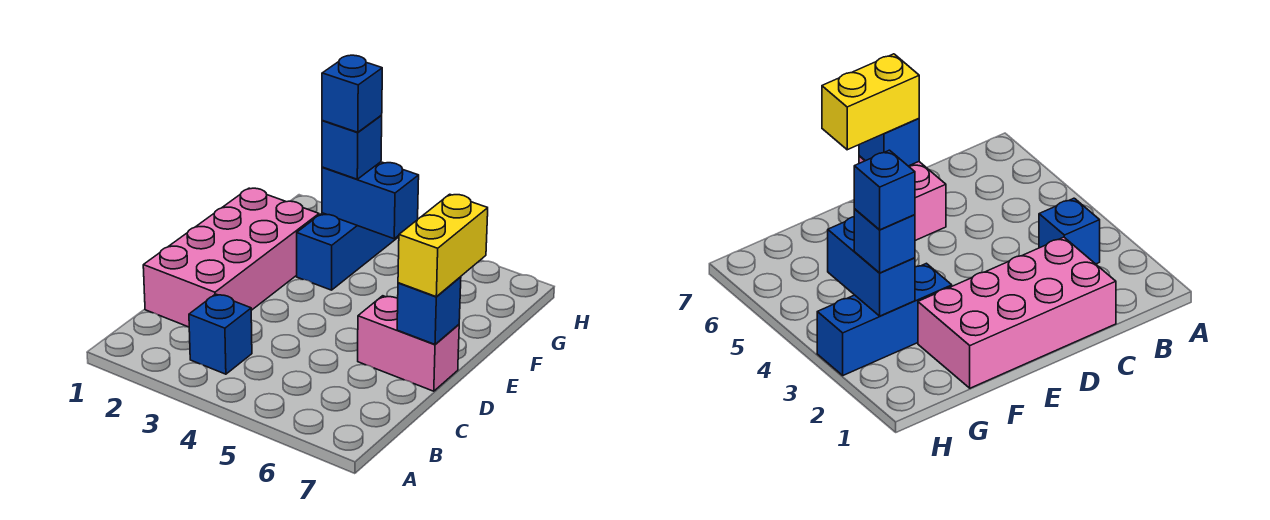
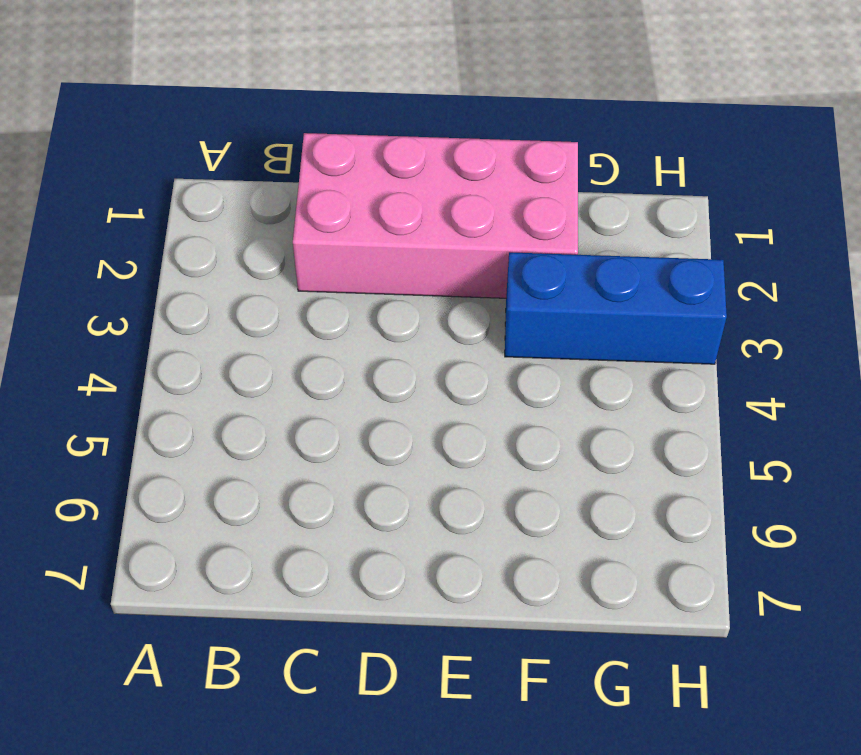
none -> blue brick B3 level 1
none -> pink brick D6:D7 level 1

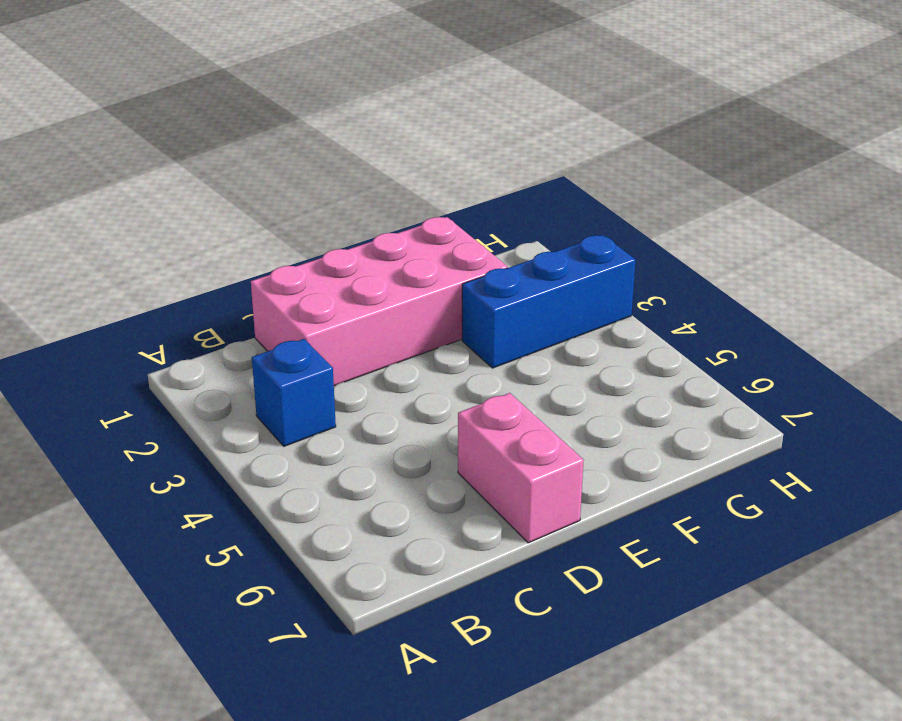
none -> blue brick D7 level 2
none -> blue brick G3:G4 level 2

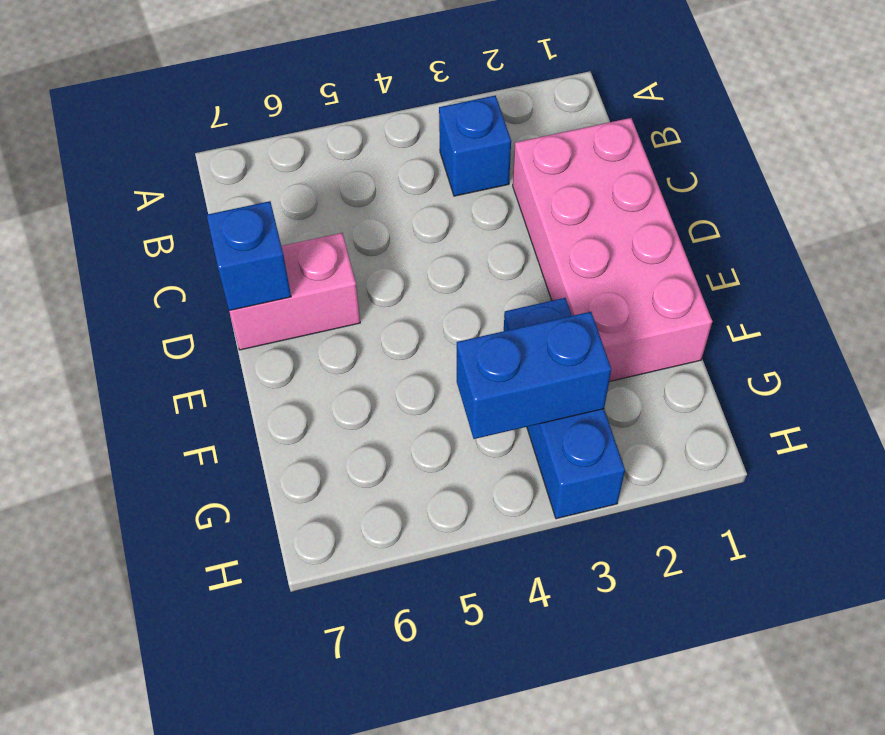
none -> yellow brick D7:E7 level 3
none -> blue brick G3 level 3

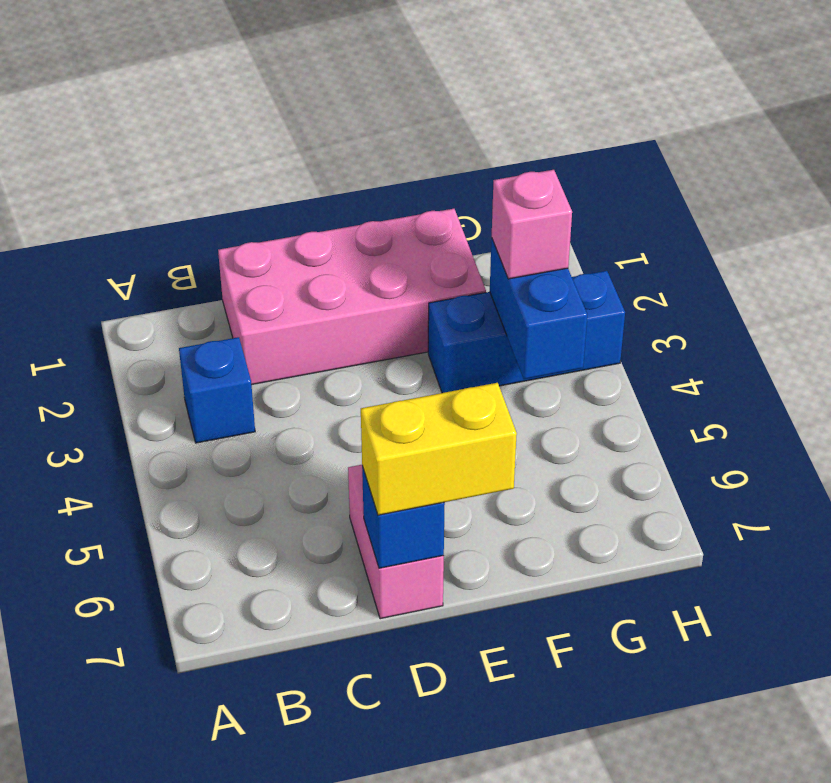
pink brick G3 level 3 -> blue brick G3 level 3
none -> blue brick G3 level 4

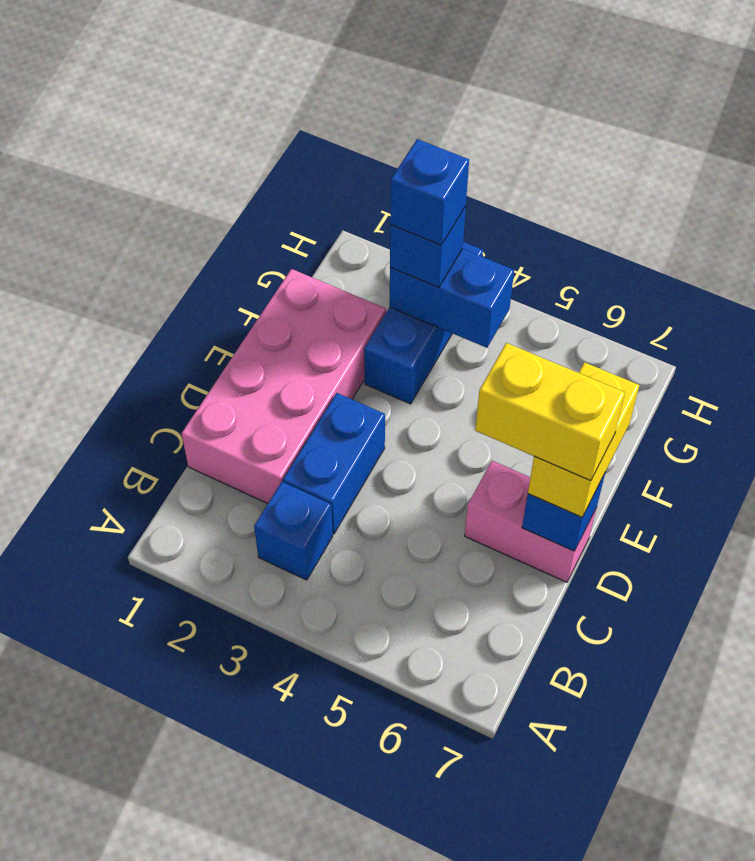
blue brick C3:D3 level 1 -> none
yellow brick D6:D7 level 4 -> none

